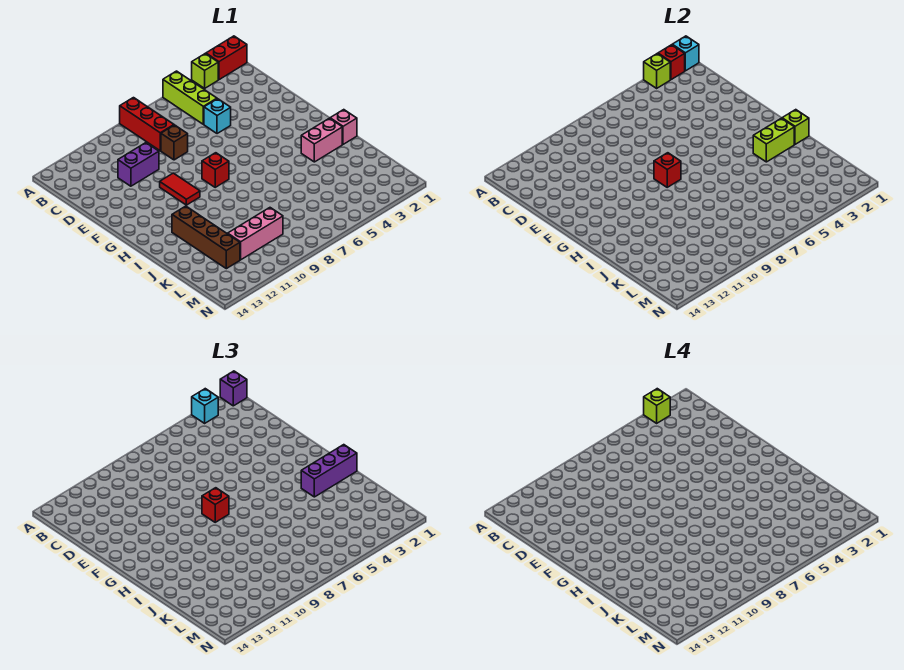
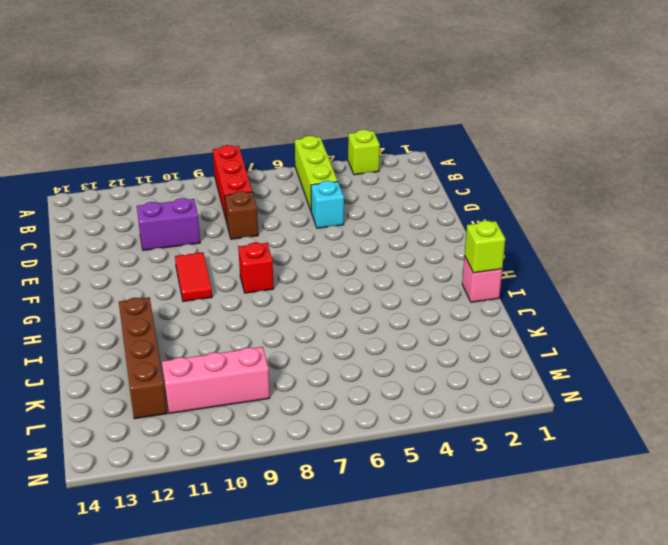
none -> red brick A1:A2 level 1
none -> pink brick I2:I3 level 1
none -> cyan brick A1 level 2

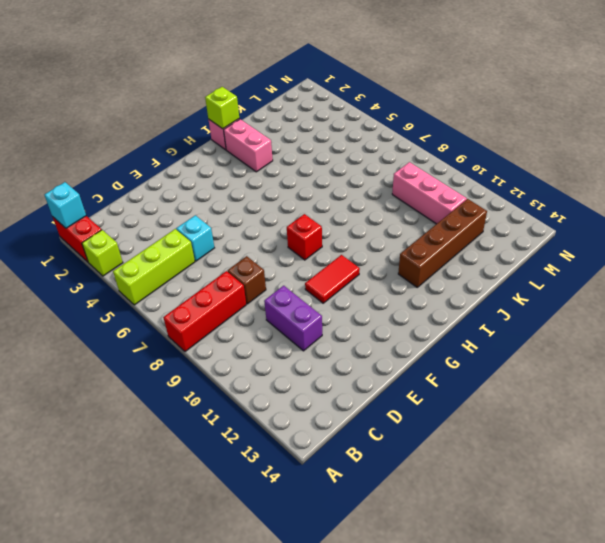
none -> red brick A2 level 2
none -> lime brick A3 level 2
none -> red brick G8 level 2

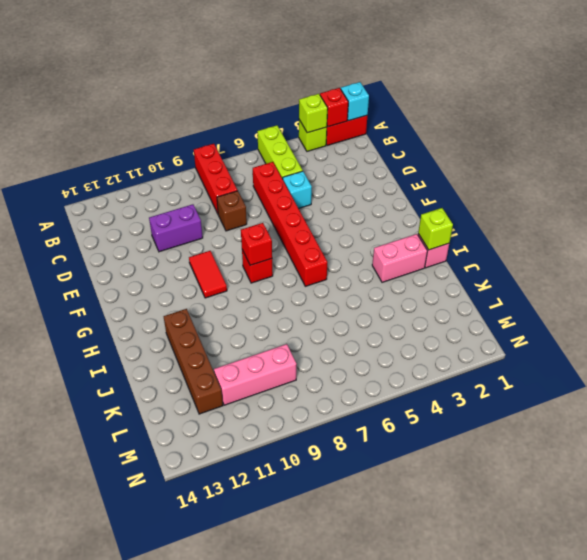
red brick C6:H6 level 1 -> none
none -> lime brick I2:I3 level 2
none -> purple brick A1 level 3
none -> cyan brick A3 level 3

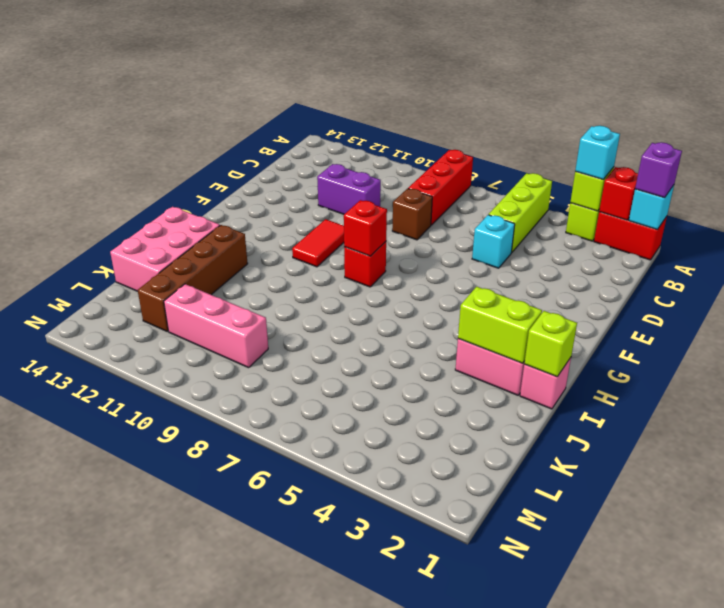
pink brick I13:K14 level 1 -> none
none -> red brick G8 level 3
none -> purple brick I1:I3 level 3
none -> lime brick A3 level 4

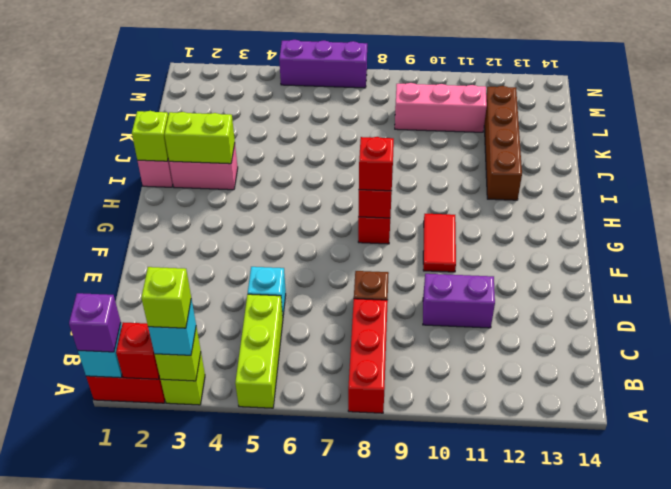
purple brick N5:N7 level 1 -> purple brick I1:I3 level 3

